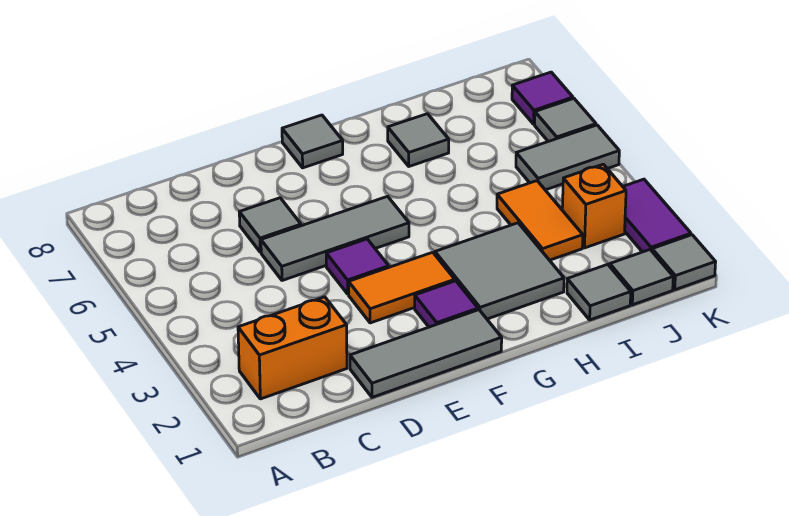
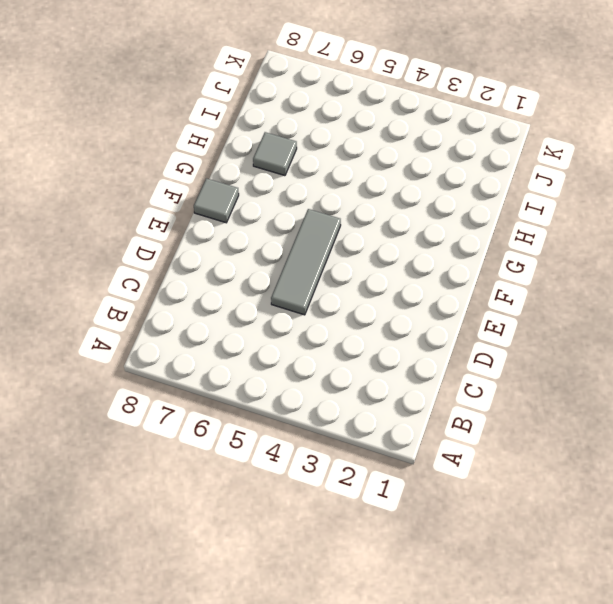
none -> orange brick B2:C2 level 1
none -> grey tile D1:F1 level 1
none -> grey tile D6 level 1

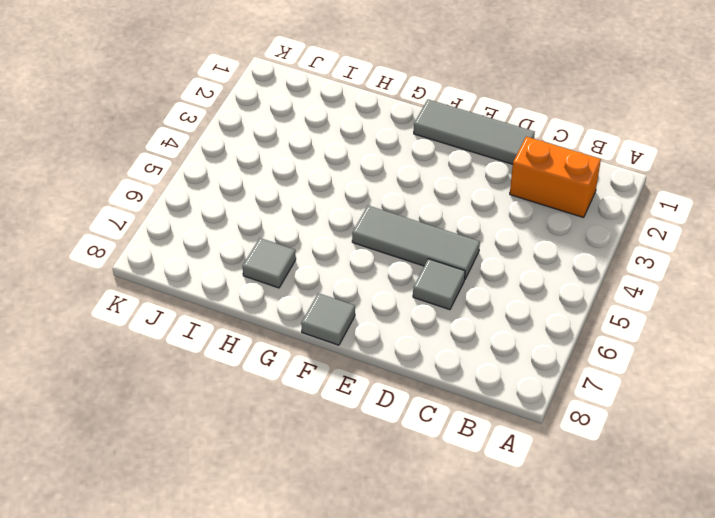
none -> orange tile E3:F3 level 1
none -> purple tile E4 level 1
none -> purple tile F2 level 1

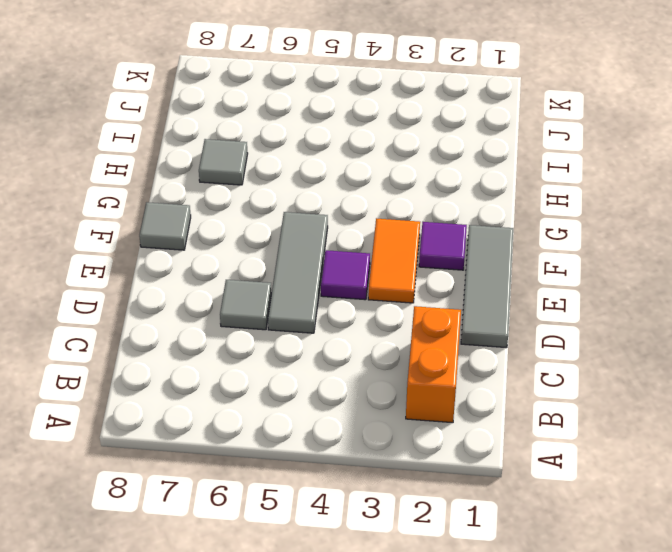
none -> grey tile G2:H3 level 1
none -> grey tile I1 level 1
none -> orange tile I3:I4 level 1

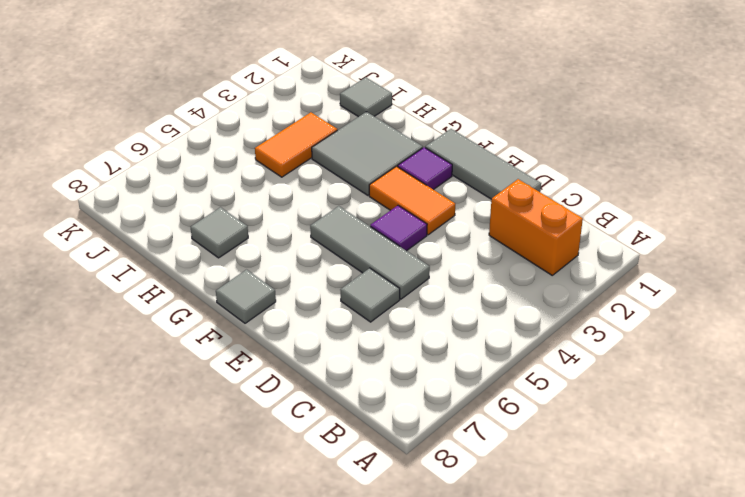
none -> grey tile J1 level 1
none -> orange brick J3 level 1
none -> grey tile J5:K5 level 1

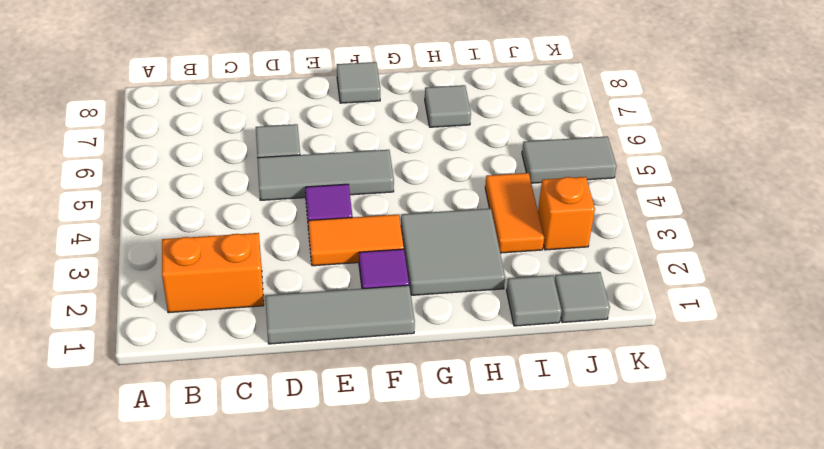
none -> grey tile K1 level 1
none -> purple tile K2:K3 level 1
none -> grey tile K6 level 1

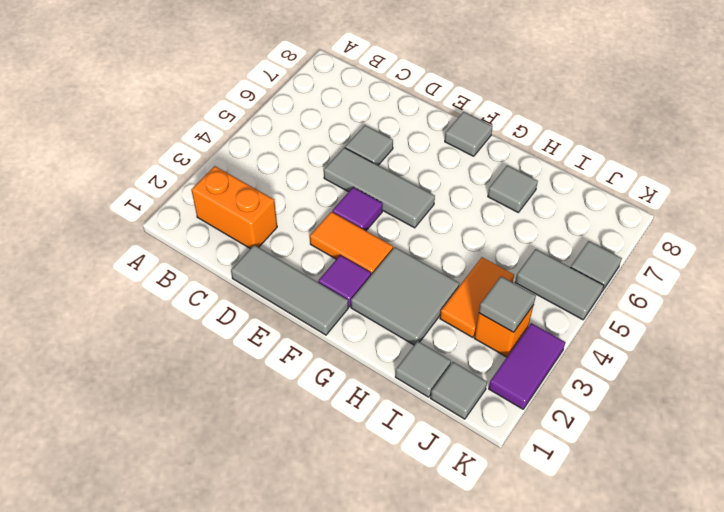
grey tile J3 level 2 -> grey tile K1 level 1
none -> purple tile K7 level 1

